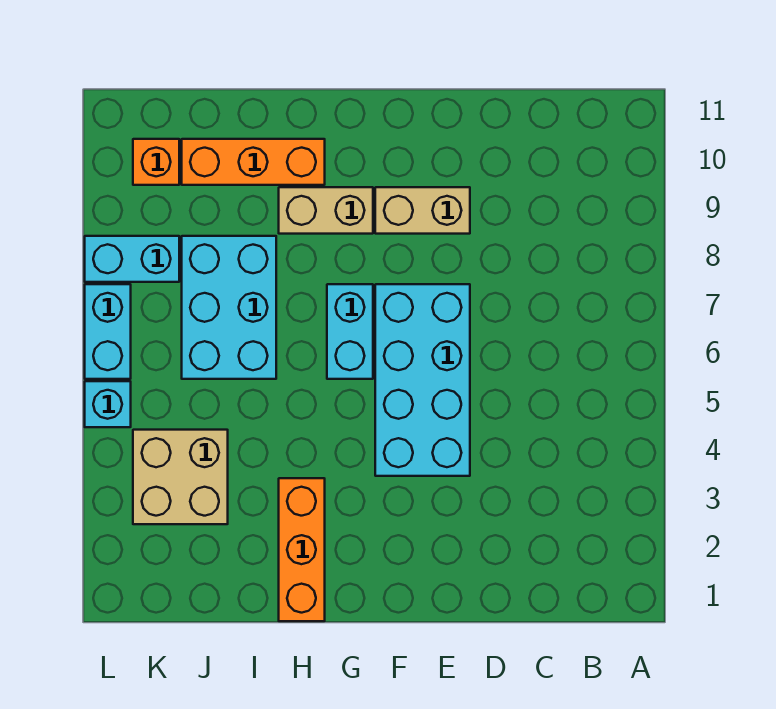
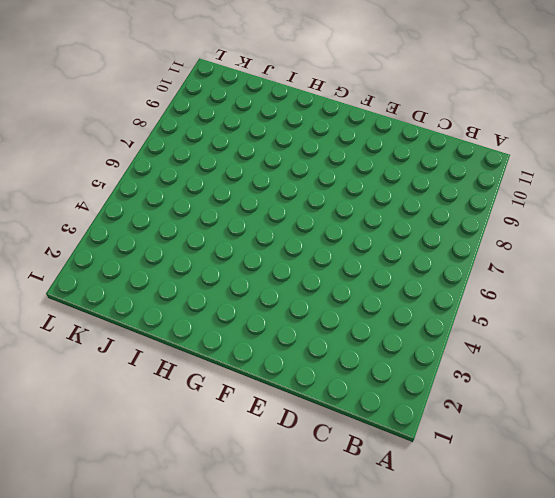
none -> cyan brick E4:F7 level 1
none -> tan brick E9:F9 level 1
none -> cyan brick G6:G7 level 1

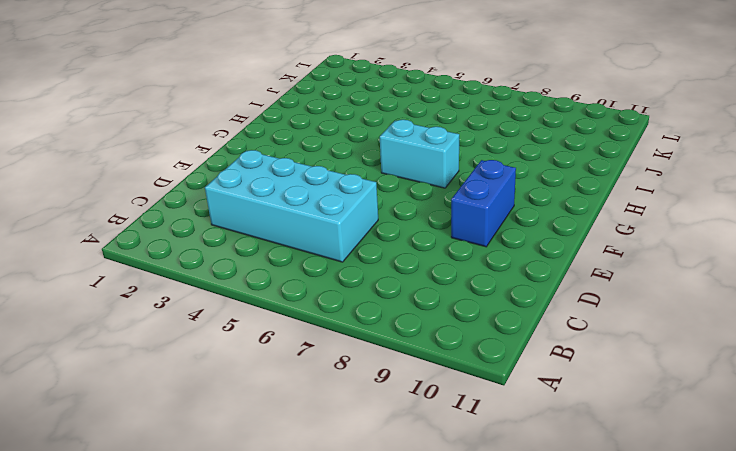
cyan brick C3:D6 level 1 -> cyan brick E4:F7 level 1
blue brick E9:F9 level 1 -> tan brick E9:F9 level 1
none -> tan brick G9:H9 level 1
none -> orange brick H1:H3 level 1
none -> orange brick H10:J10 level 1

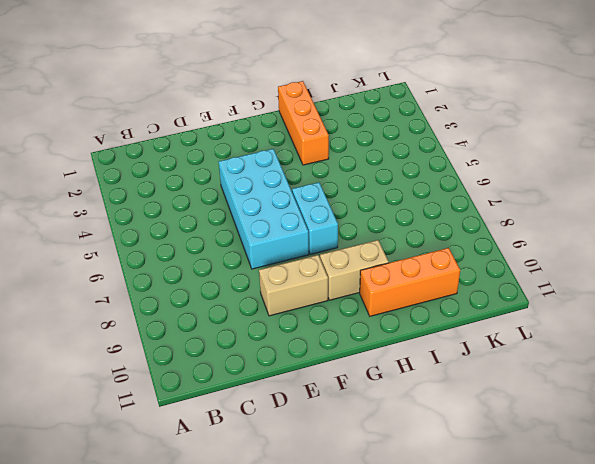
none -> cyan brick I6:J8 level 1
none -> tan brick J3:K4 level 1
none -> cyan brick K8:L8 level 1

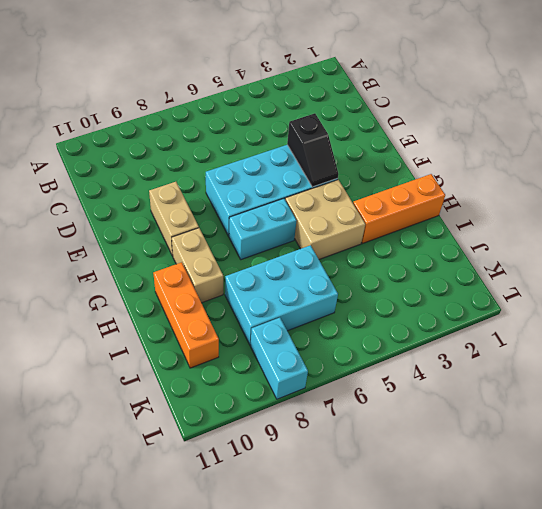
black slope E4:F4 level 2 top E -> none
tan brick G4:H5 level 1 -> tan brick J3:K4 level 1
none -> orange brick K10 level 1
none -> cyan brick L5 level 1
none -> cyan brick L6:L7 level 1

